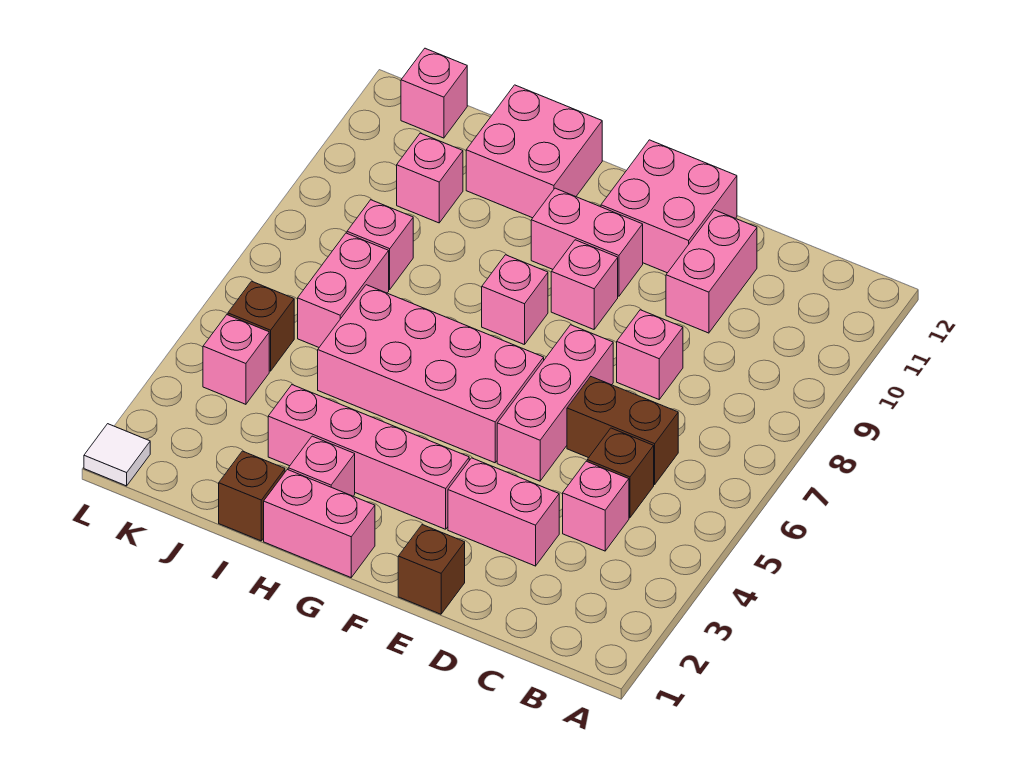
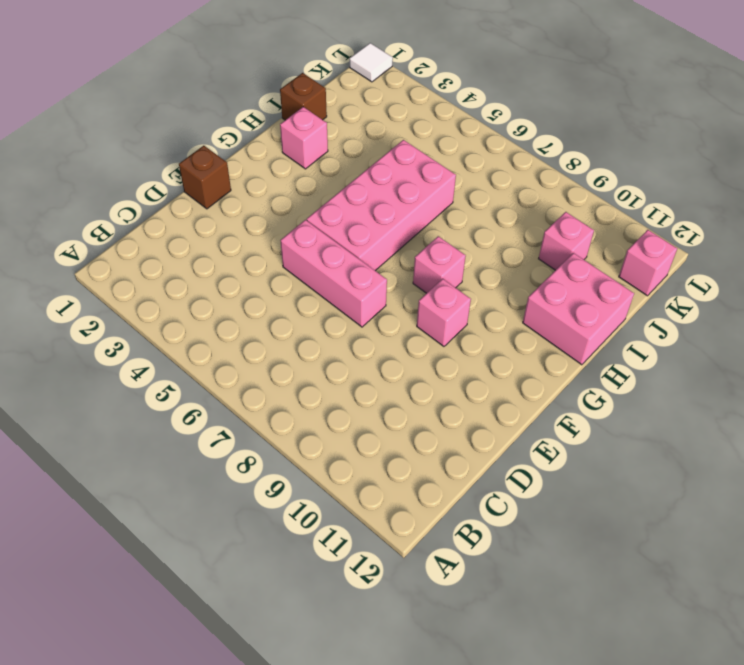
none -> pink brick C4 level 1
none -> brown brick C5 level 1
none -> brown brick C6:D6 level 1

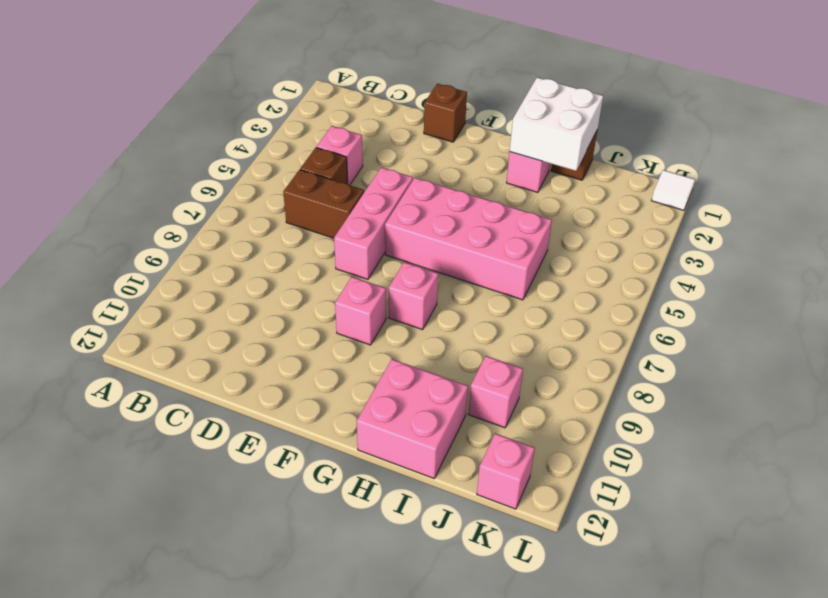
white brick H1:I2 level 2 -> none
none -> pink brick D3:E3 level 1
none -> pink brick D8 level 1
none -> pink brick D10:D11 level 1

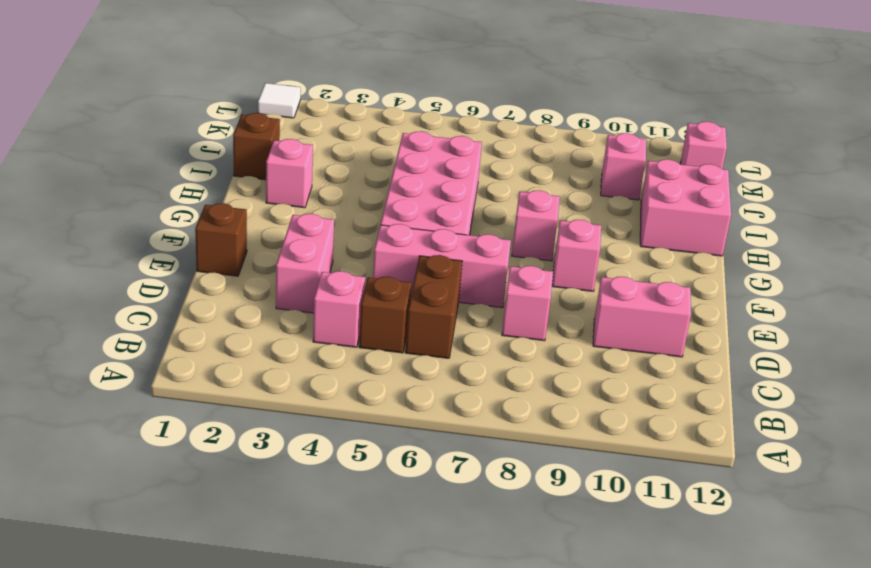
none -> pink brick E11:F12 level 1
none -> pink brick F3:I3 level 1
none -> pink brick F10:G10 level 1

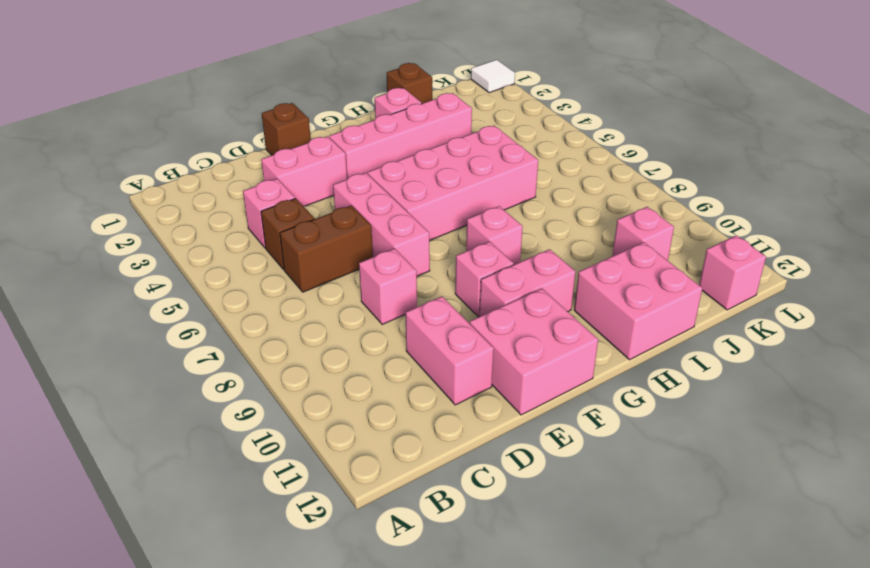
none -> pink brick G1:H1 level 1
none -> pink brick J6:J7 level 1
none -> pink brick J8 level 1

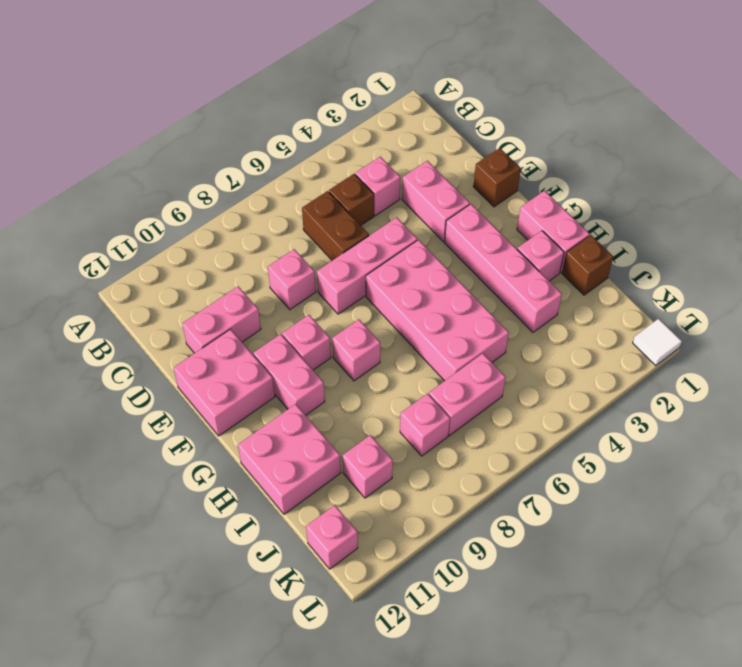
none -> pink brick K4 level 1
none -> brown brick K5 level 1

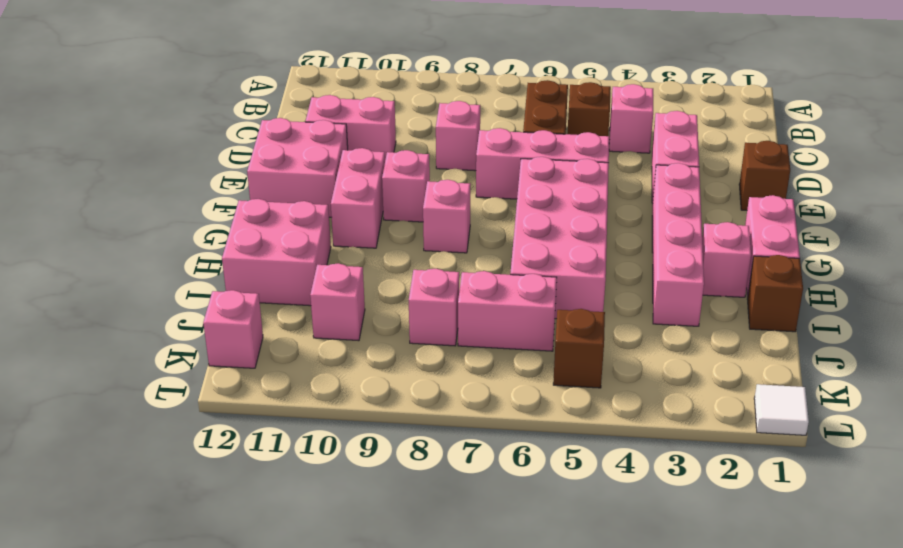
none -> pink brick K4 level 1

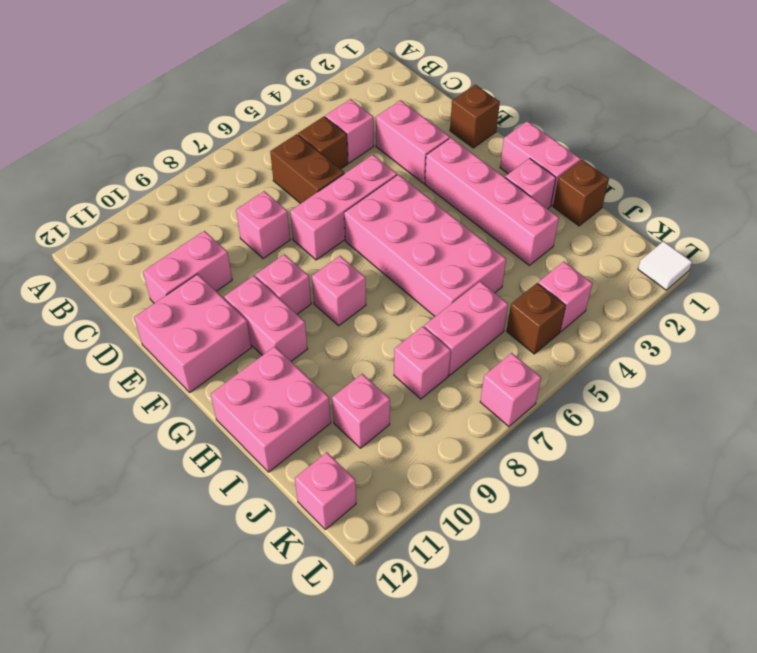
pink brick L7 level 1 -> none

